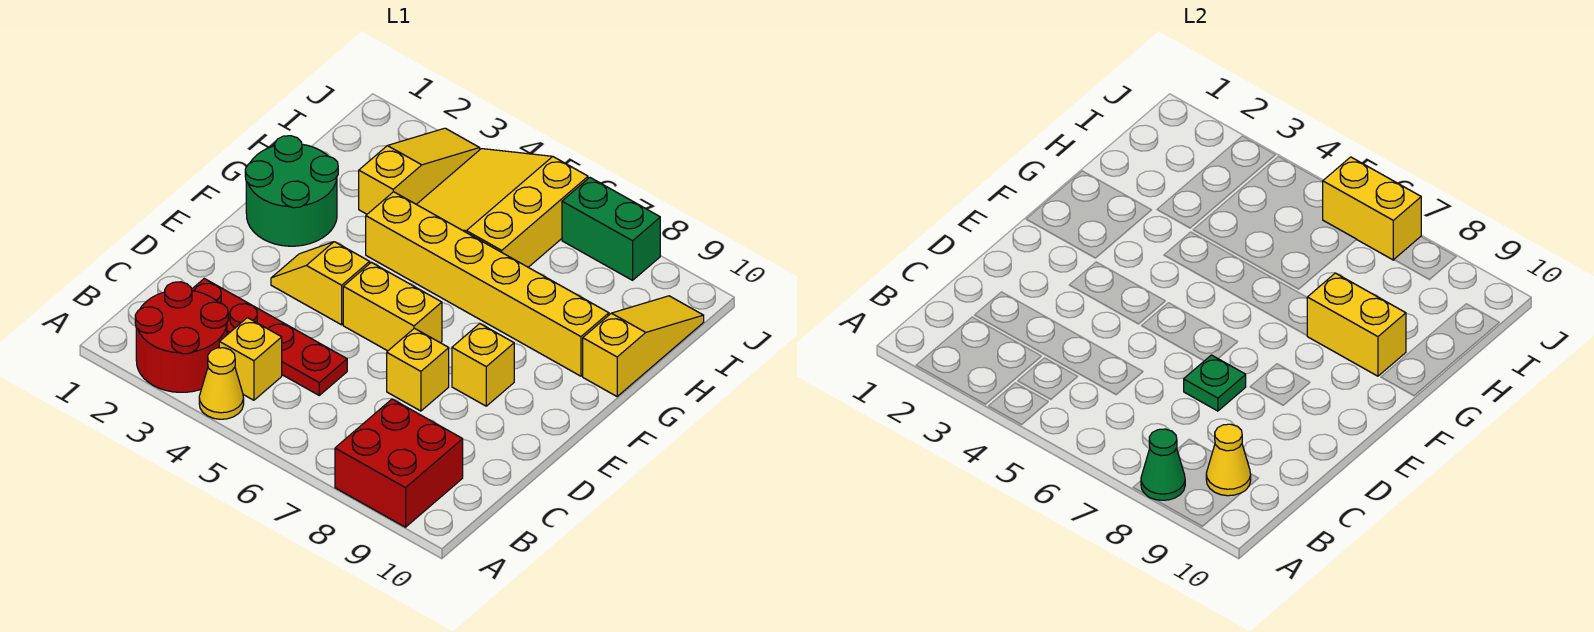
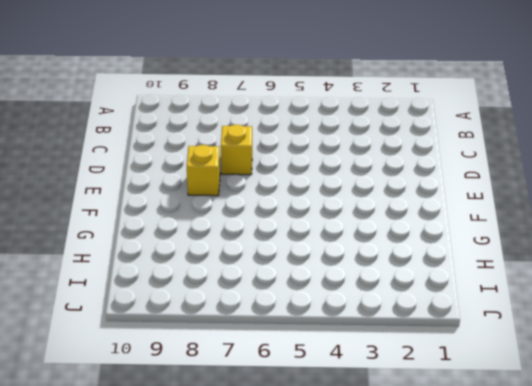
none -> red round brick A2:B3 level 1
none -> yellow cone A4 level 1
none -> red brick A8:B9 level 1

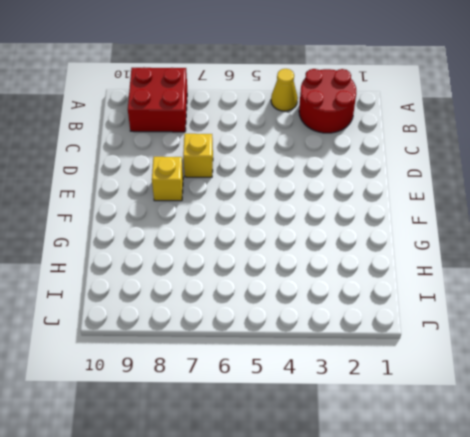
none -> yellow brick B4 level 1
none -> red plate C2:C5 level 1
none -> yellow slope E3:E4 level 1 top 4

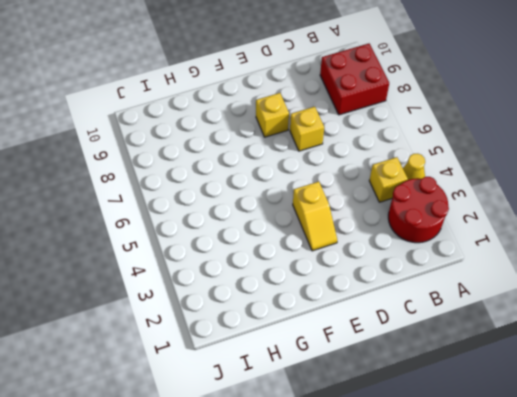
none -> red plate C2:C5 level 1
none -> yellow brick E5:E6 level 1
none -> green round brick F1:G2 level 1

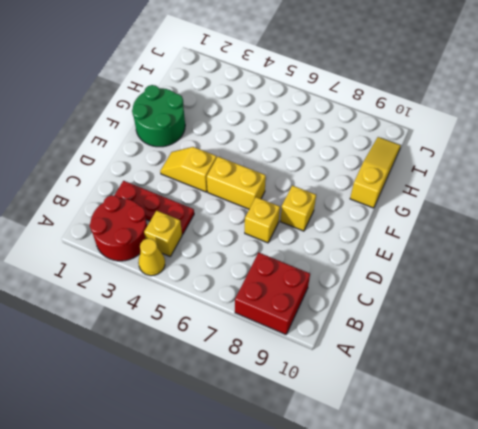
red plate C2:C4 level 1 -> red plate C2:C5 level 1
none -> yellow brick G4:G9 level 1
none -> yellow slope H3:J3 level 1 top H
none -> yellow slope H4:J6 level 1 top 6

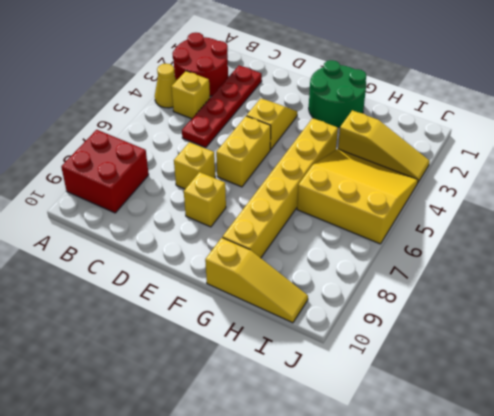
none -> green brick J7:J8 level 1
none -> green cone A8 level 2
none -> yellow cone B9 level 2

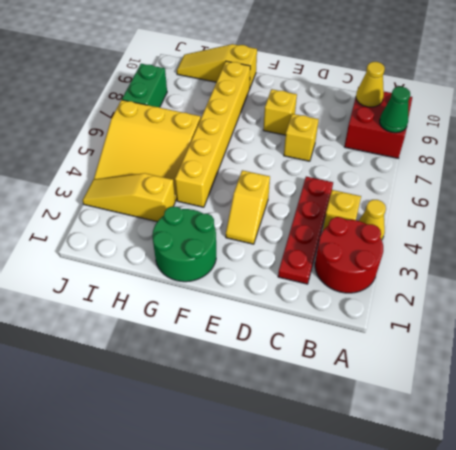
none -> yellow brick E5:E6 level 1
none -> green plate D7 level 2
none -> yellow brick G8:G9 level 2

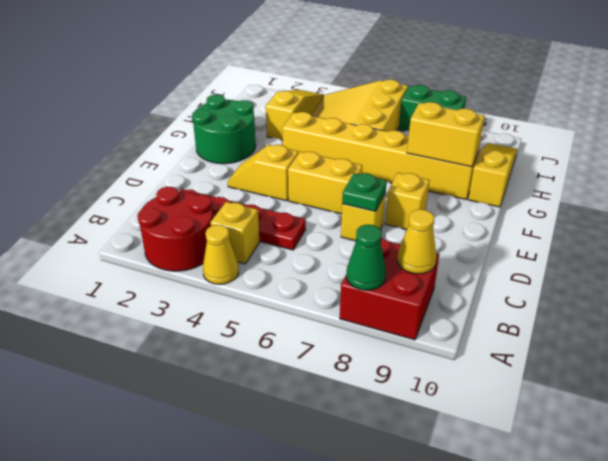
none -> yellow brick J6:J7 level 2

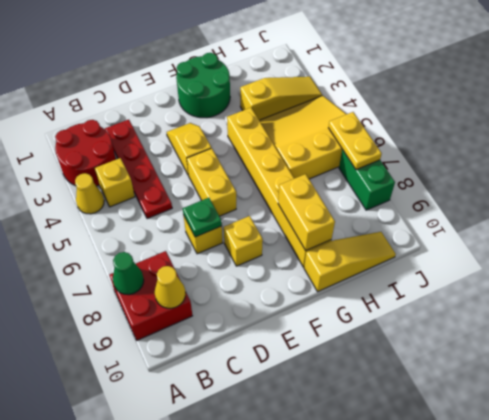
yellow plate J6:J7 level 2 -> yellow brick J6:J7 level 2

